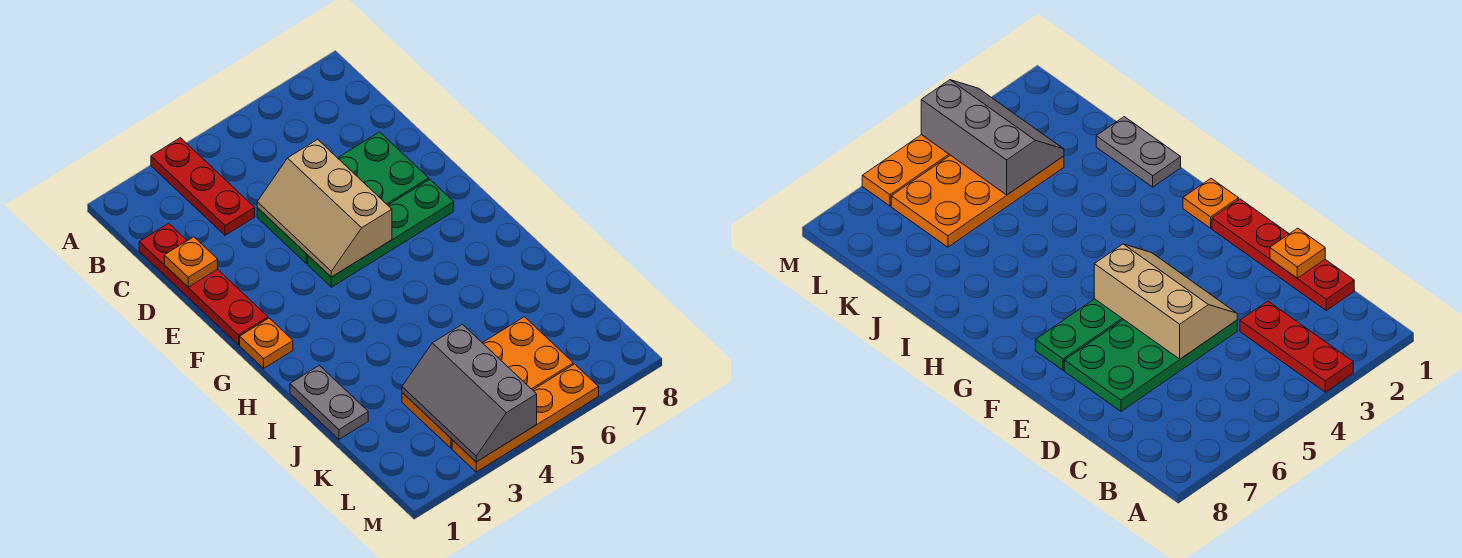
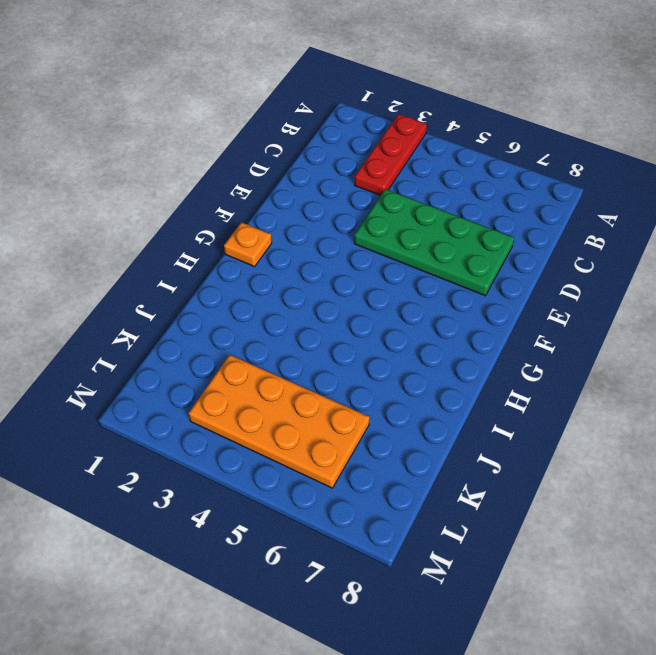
none -> red plate C1:F1 level 1
none -> green plate F4:F7 level 1

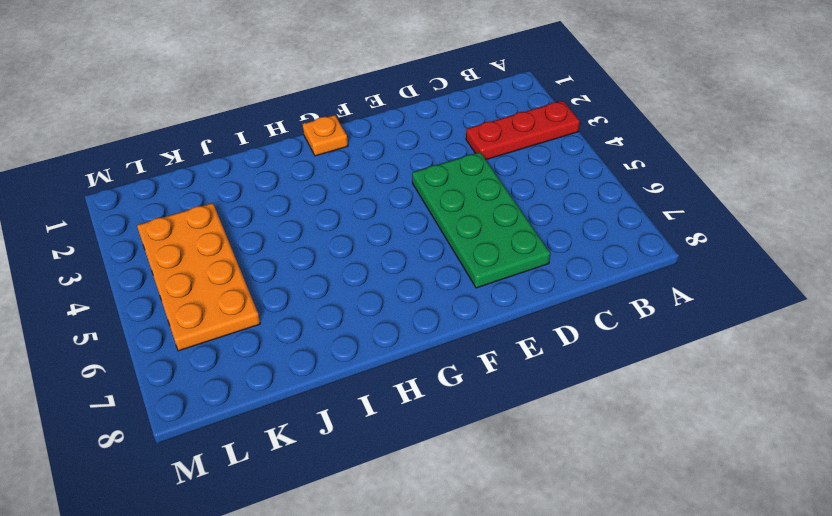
none -> red plate C1:F1 level 1
none -> green plate F4:F7 level 1

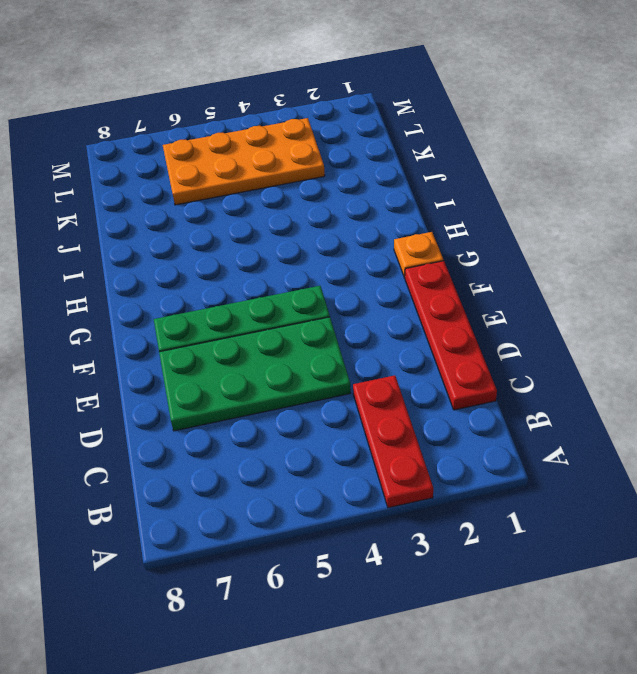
none -> grey plate I1:J1 level 1
none -> orange plate M3:M6 level 1

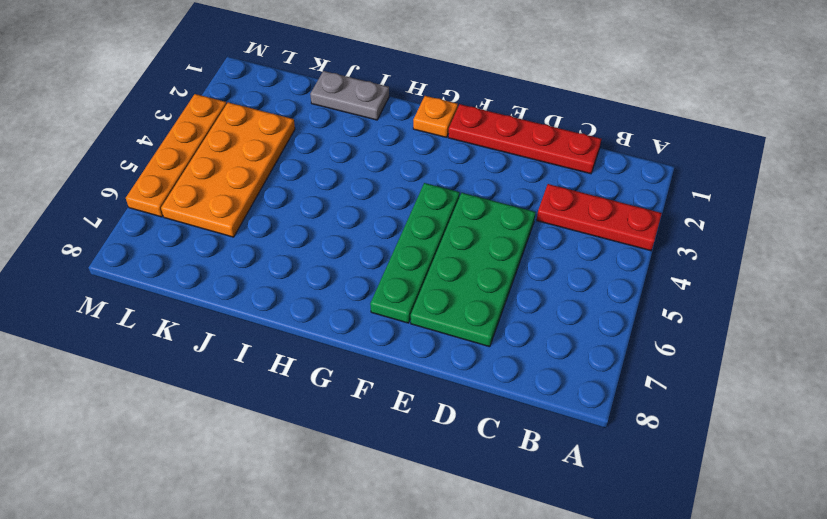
none -> orange plate D1 level 2
none -> tan slope D4:F5 level 2 top 5

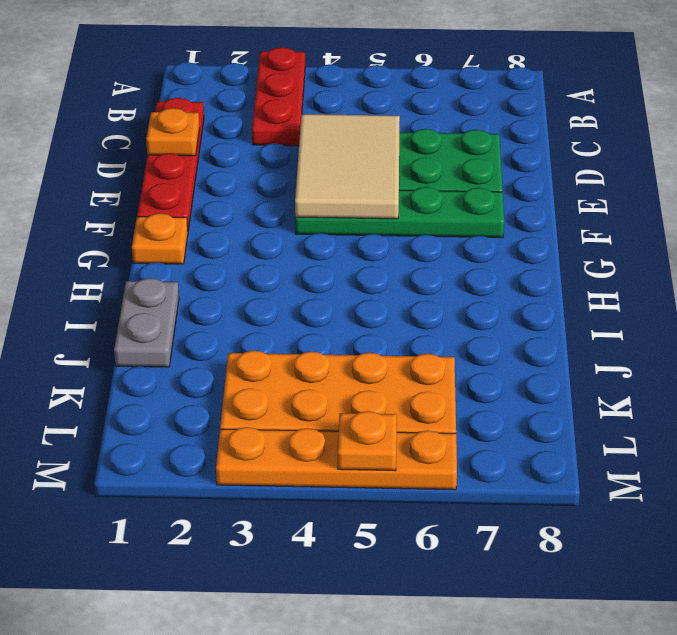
tan tile D4:F5 level 2 -> tan slope D4:F5 level 2 top 5
orange plate M5 level 2 -> none
none -> grey slope K3:M4 level 2 top 4

